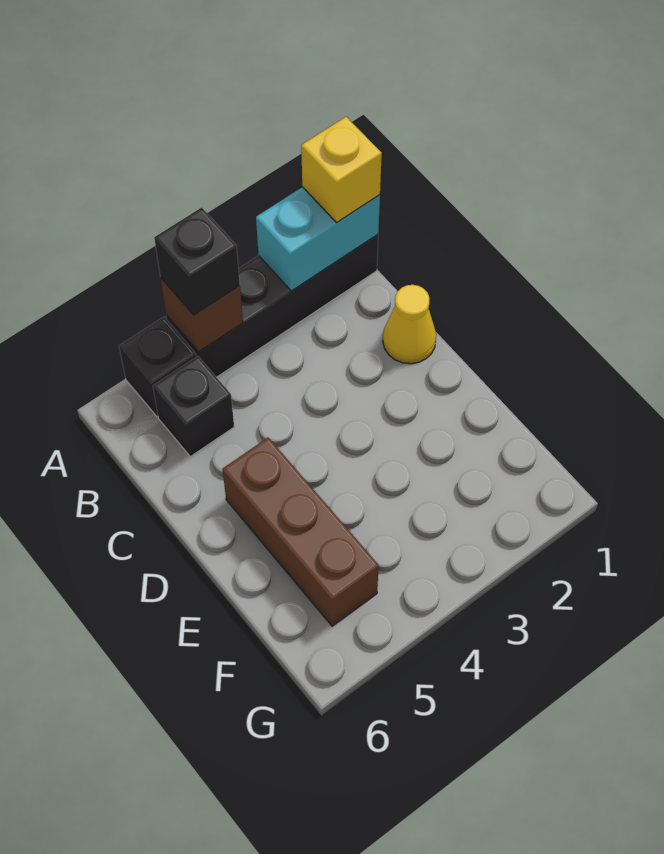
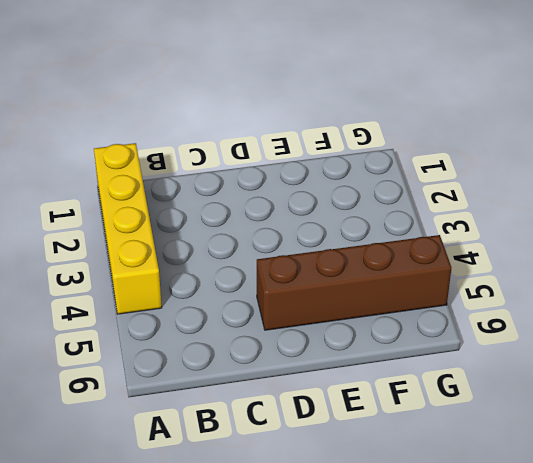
yellow brick A1:A4 level 1 -> black brick A1:A4 level 1
brown brick D5:G5 level 1 -> brown brick D5:F5 level 1
none -> black brick A5 level 1
none -> black brick B5 level 1

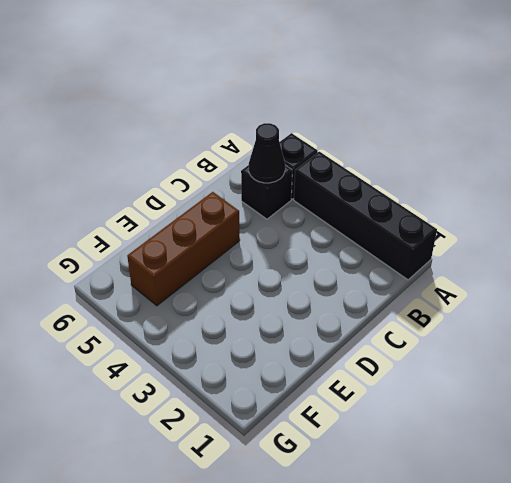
black cone B5 level 2 -> none
none -> yellow cone C1 level 1
none -> cyan brick A1:A2 level 2

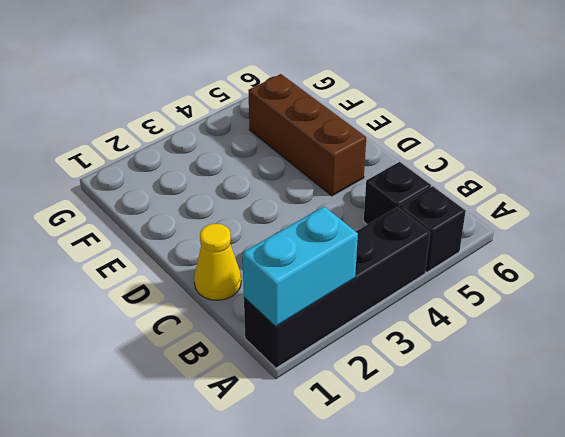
none -> brown brick A4 level 2
none -> yellow brick A1 level 3

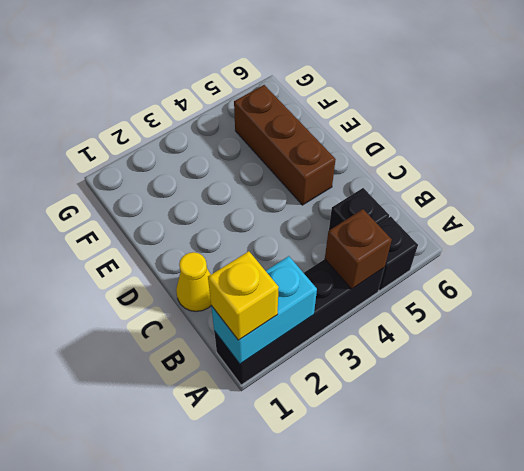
none -> black brick A4 level 3

